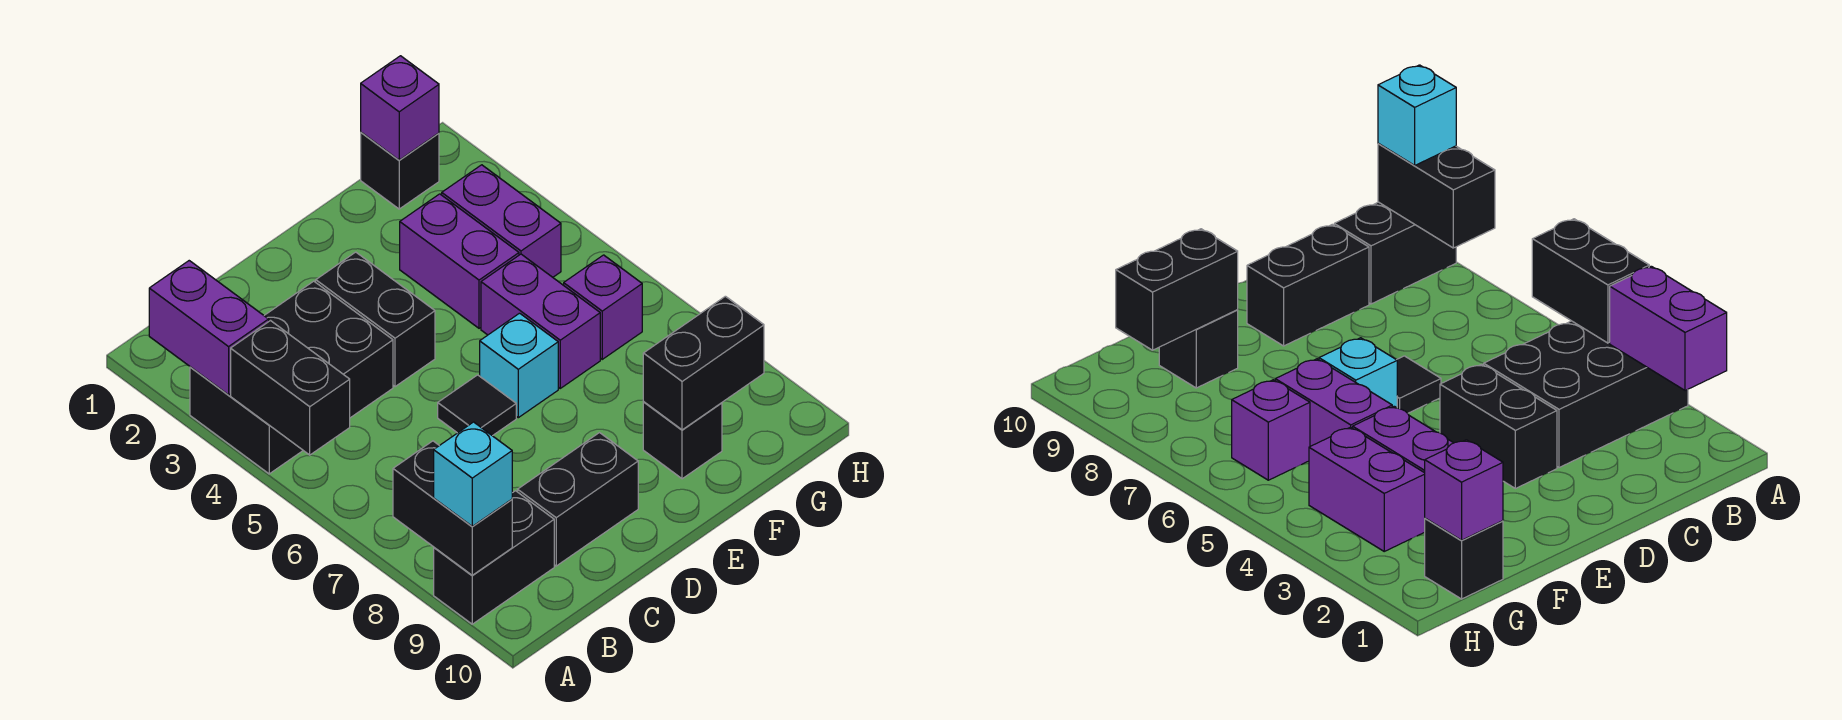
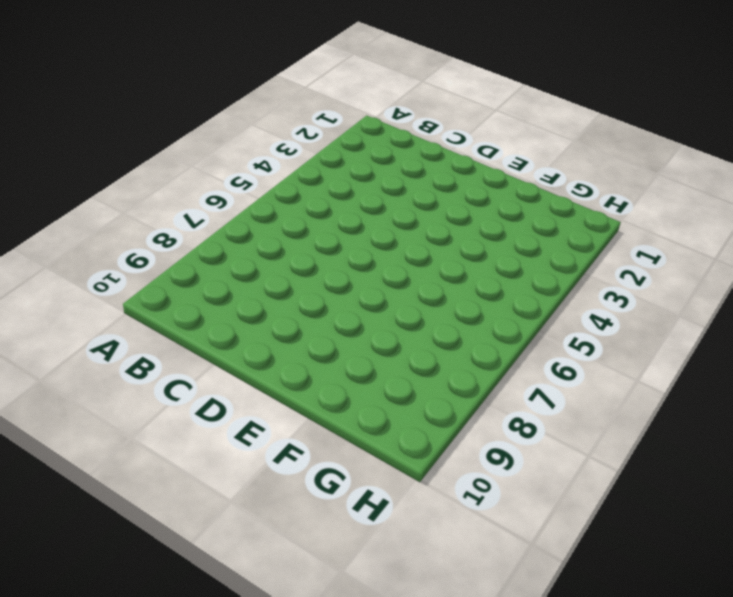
none -> black brick A3:C4 level 1
none -> black brick A9:B9 level 1
none -> black brick C9:D9 level 1

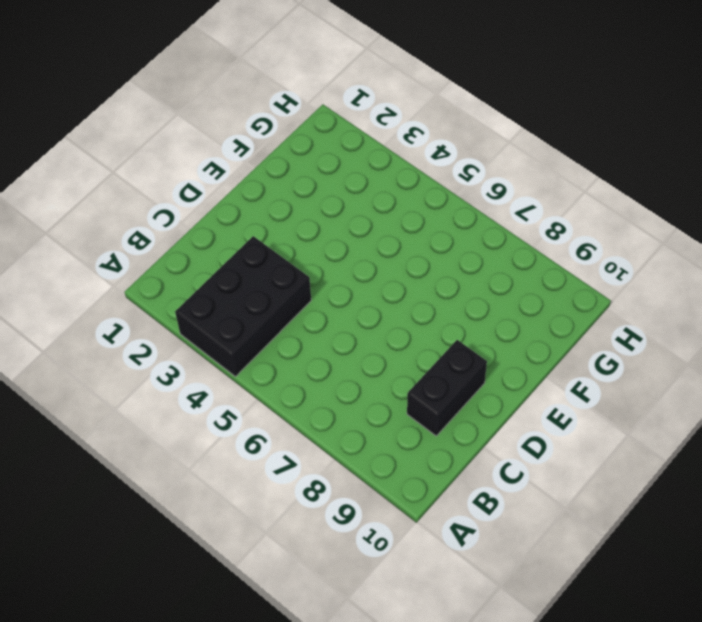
none -> black brick A9:B9 level 1
none -> black brick D3:D4 level 1
none -> black tile D6 level 1

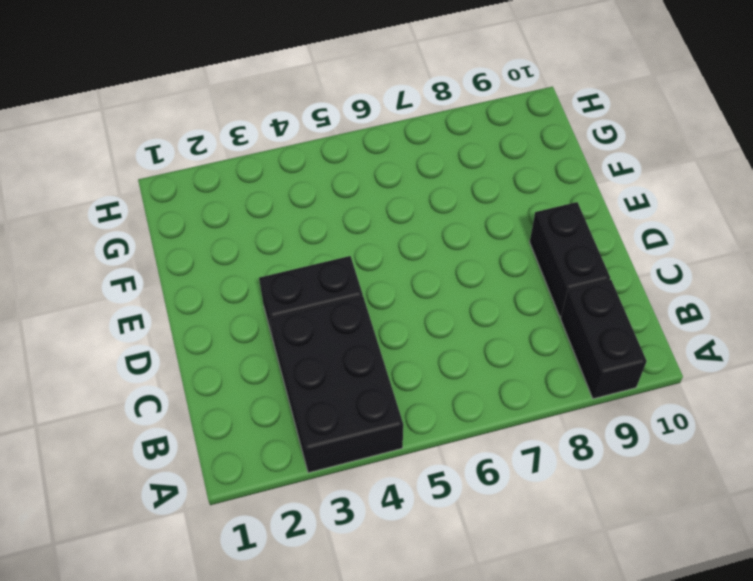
none -> black tile D6 level 1
none -> cyan brick E6 level 1
none -> purple brick F3:F4 level 1

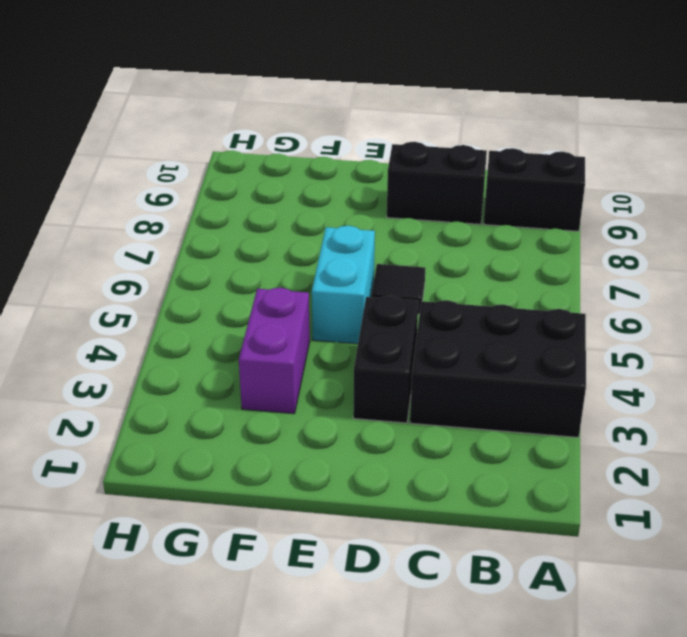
cyan brick E5:E6 level 1 -> cyan brick E6 level 1
none -> purple brick F5:F6 level 1
none -> black brick F9 level 1
none -> black brick G1 level 1

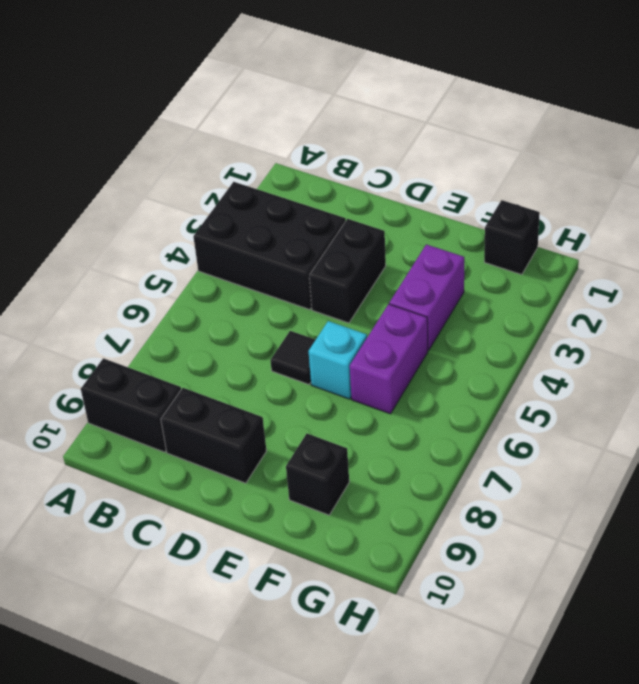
none -> purple brick G3:G4 level 1
none -> purple brick G6 level 1
none -> purple brick A2:A3 level 2

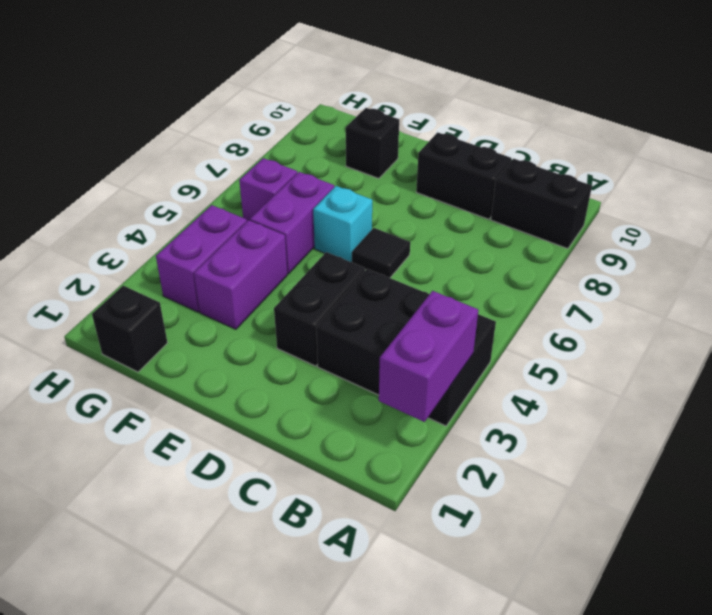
none -> black brick A4:A5 level 2
none -> black brick A8:A9 level 2
none -> black brick F9:G9 level 2

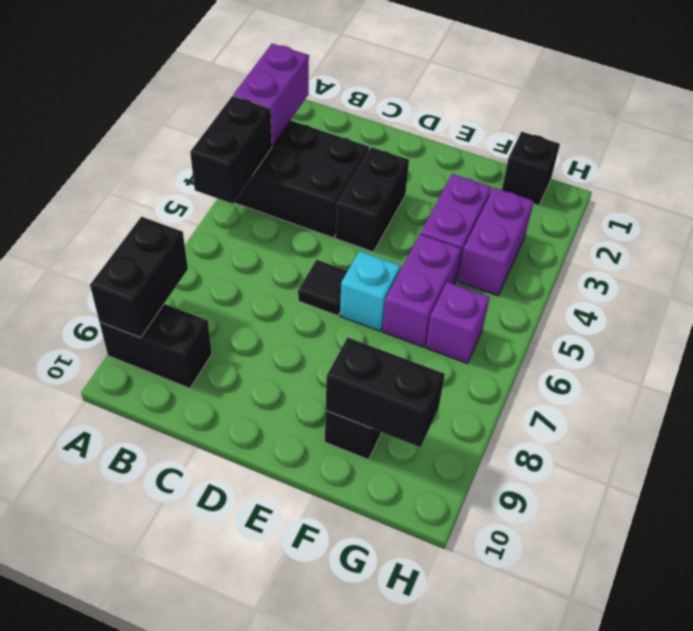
none -> black brick C9:D9 level 1
none -> purple brick G1 level 2
none -> cyan brick A9 level 3

